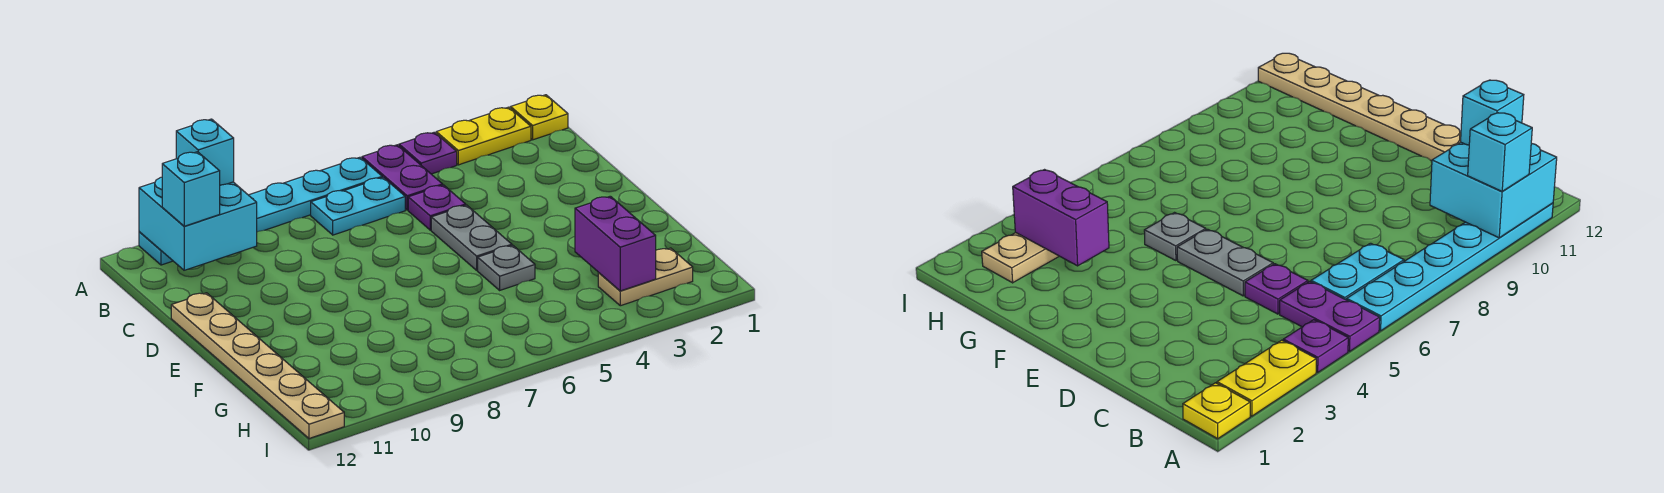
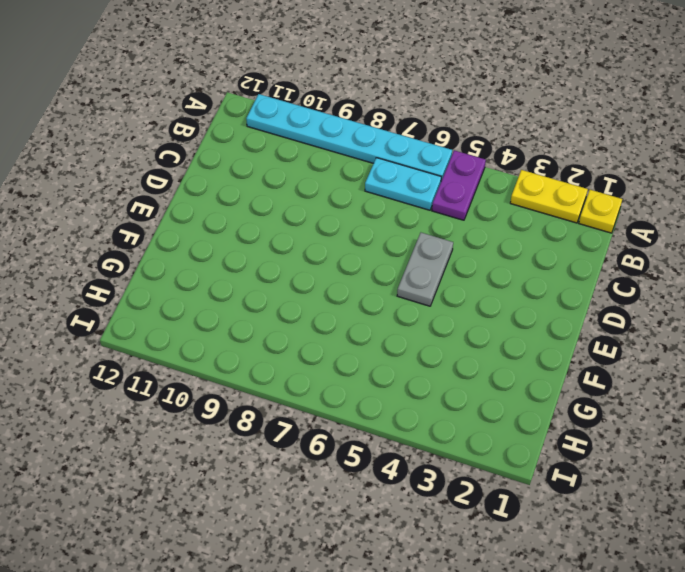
none -> purple plate A4 level 1
none -> purple plate C5 level 1
none -> tan plate D12:I12 level 1

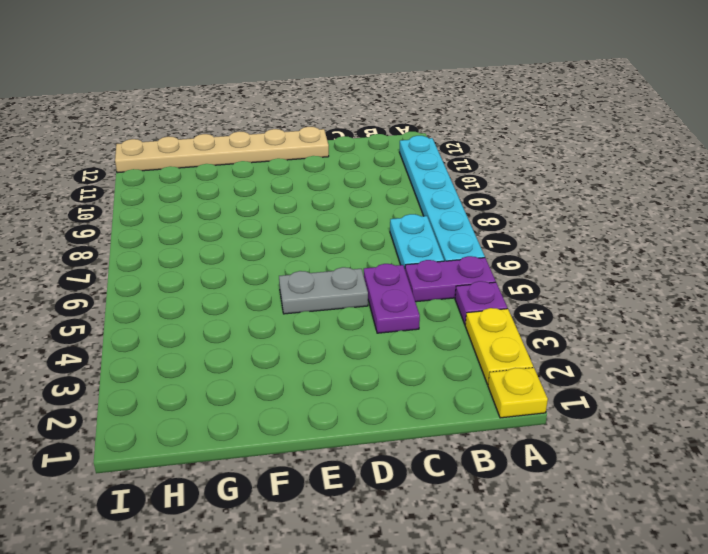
purple plate C4:C5 level 1 -> purple plate C5 level 1
none -> grey plate F5 level 1
none -> tan plate H2:H3 level 1
none -> cyan brick A10:B11 level 2

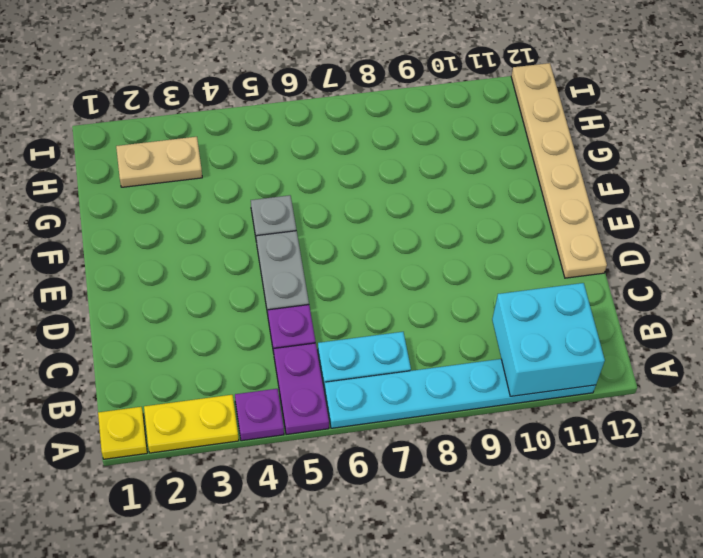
none -> purple brick G3:H3 level 2
none -> cyan brick A10 level 3
none -> cyan brick B11 level 3

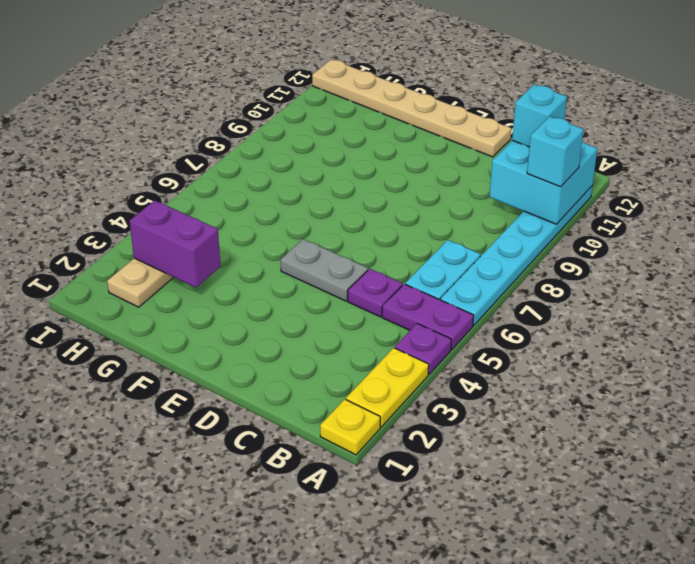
none -> grey plate F5 level 1

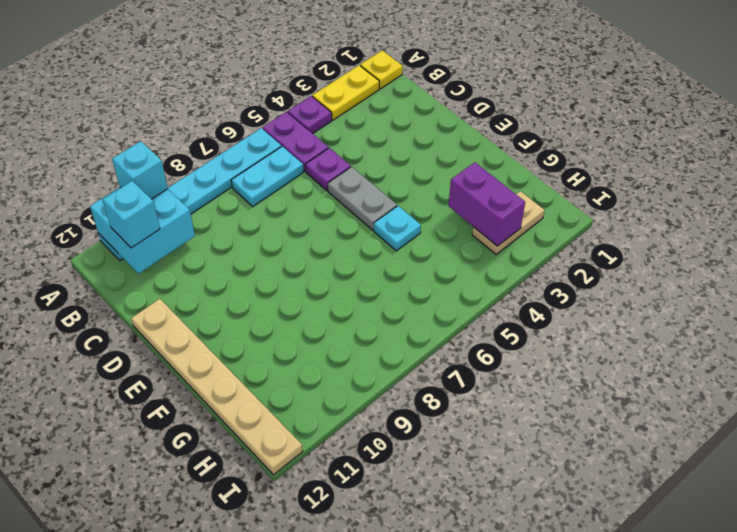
cyan plate F5 level 1 -> grey plate F5 level 1

